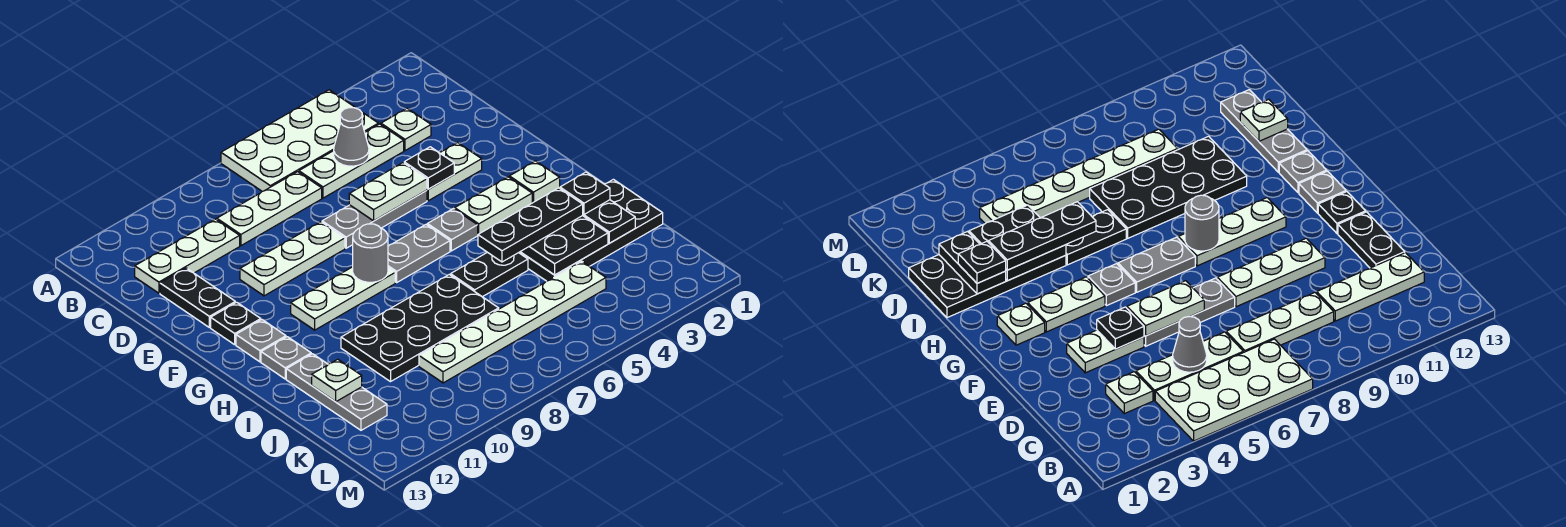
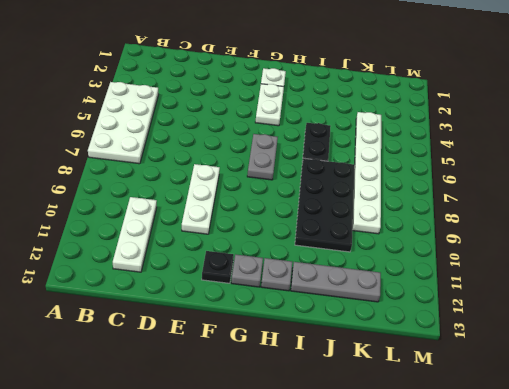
none -> white plate C3 level 1
none -> white plate C4:C6 level 1
none -> white plate C7:C9 level 1
none -> black plate D12:E12 level 1

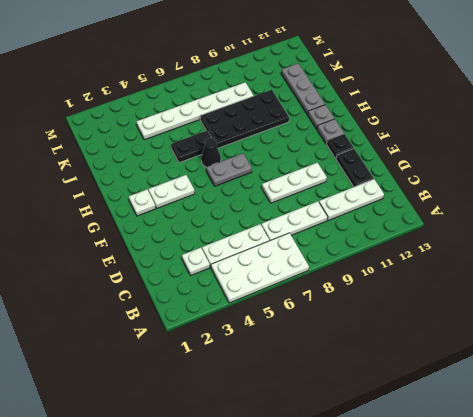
black cone H6 level 1 -> none
none -> white plate E3:E4 level 1
none -> grey plate E5:E7 level 1
none -> grey plate G5 level 1
none -> white plate G8:G10 level 1

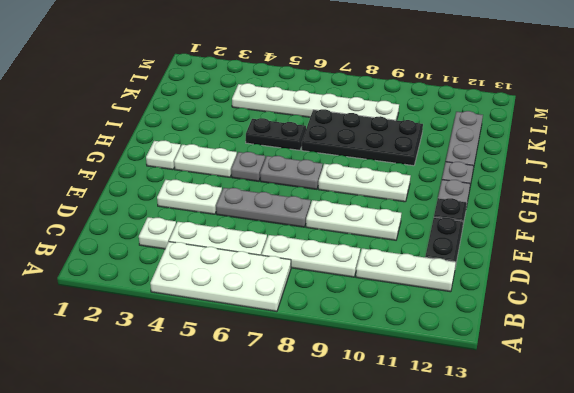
none -> black plate I1:J4 level 1
none -> grey cone C5 level 2
none -> black plate E4 level 2
none -> white plate E5:E6 level 2

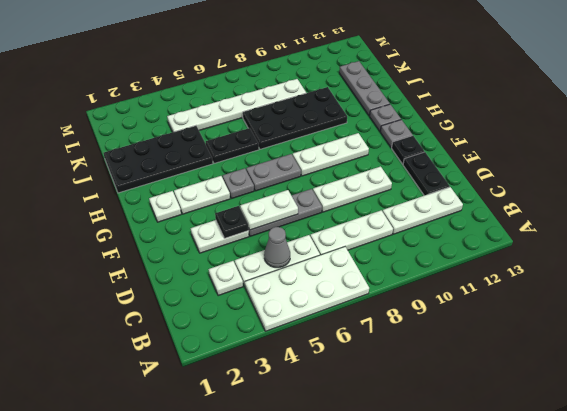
none -> grey round brick G8 level 2
none -> black plate I2:J2 level 2
none -> black plate I3:J4 level 2
none -> white plate J12 level 2

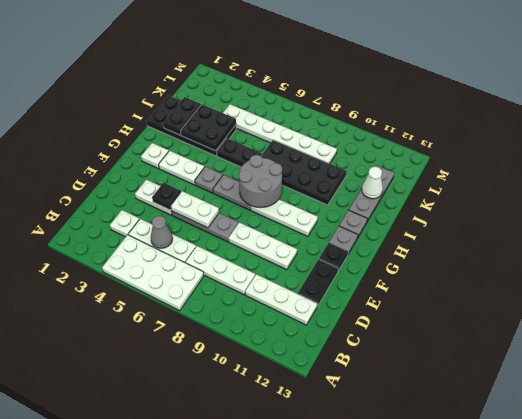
grey round brick G7:H8 level 2 -> grey round brick G8 level 2
white cone J12 level 2 -> white plate J12 level 2
none -> black plate I2 level 3
none -> black plate I3:I5 level 3

